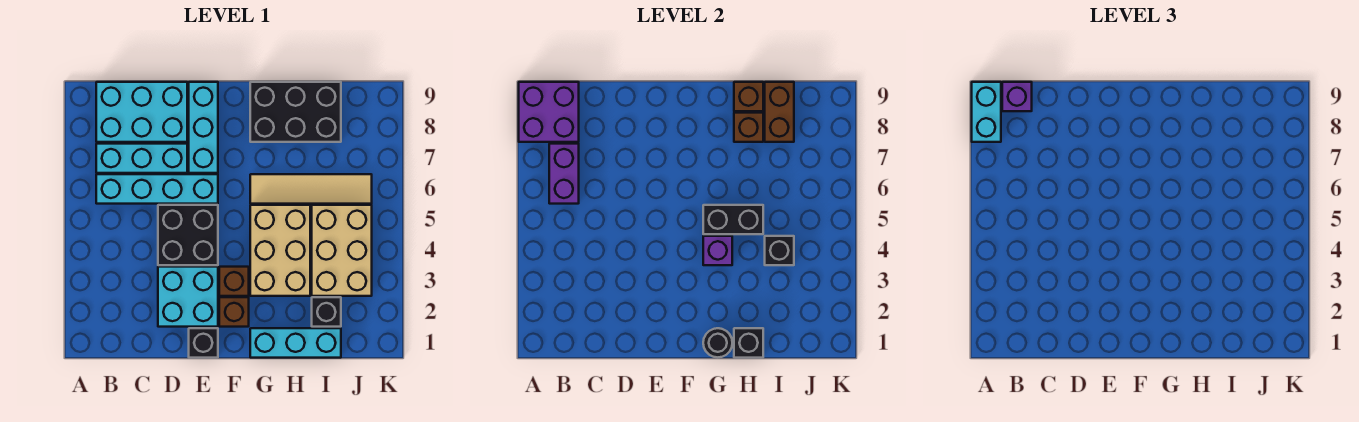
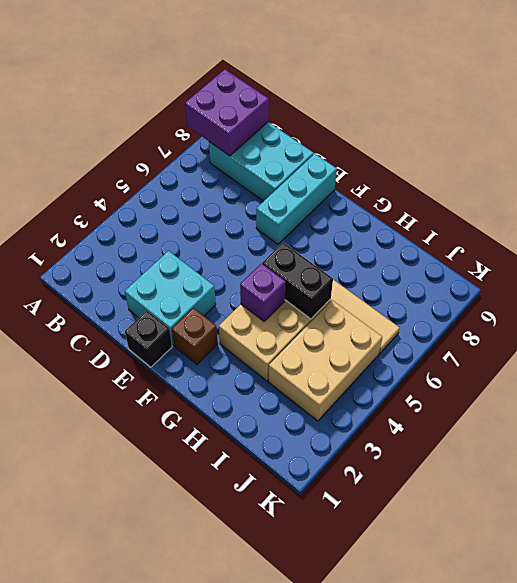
none -> cyan brick B6:E6 level 1
none -> cyan brick B7:D7 level 1
none -> black brick D4:E5 level 1

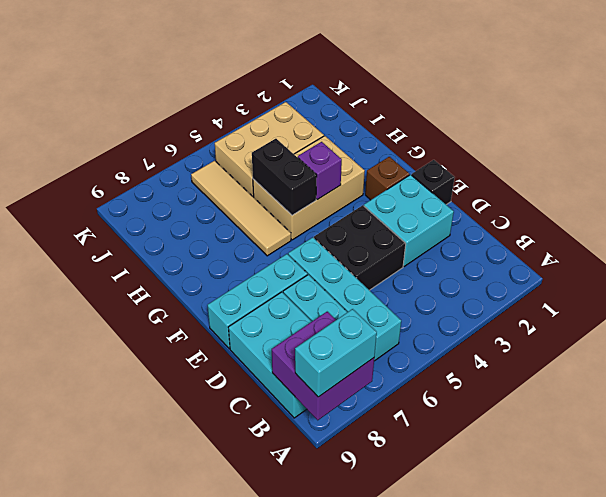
none -> brown brick F3 level 1
none -> cyan brick G1:I1 level 1
none -> black brick G8:I9 level 1

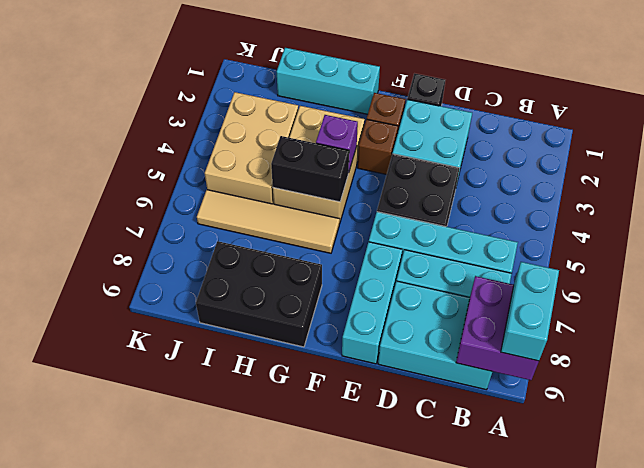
none -> black brick I2 level 1
none -> purple brick B6:B7 level 2
none -> black round brick G1 level 2

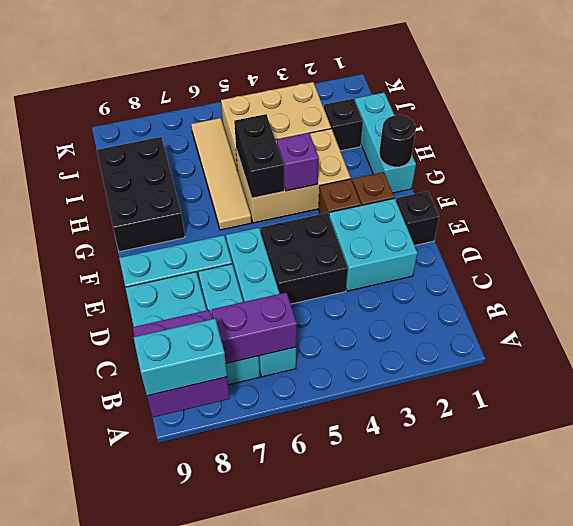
none -> black brick H1 level 2
none -> brown brick H8 level 2
none -> brown brick H9 level 2

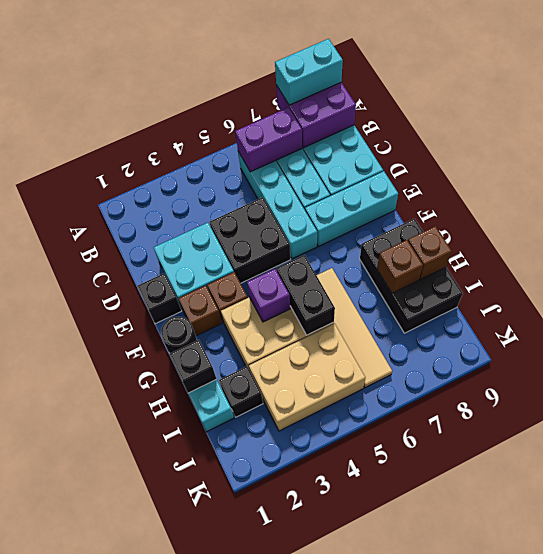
none -> black brick I4 level 2
none -> brown brick I8:I9 level 2
none -> purple brick B9 level 3

